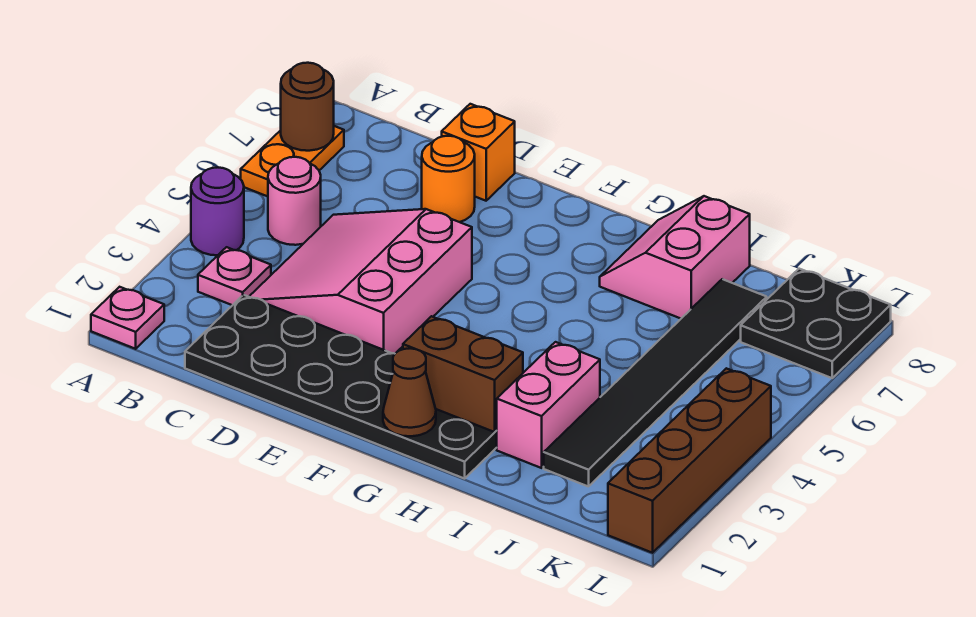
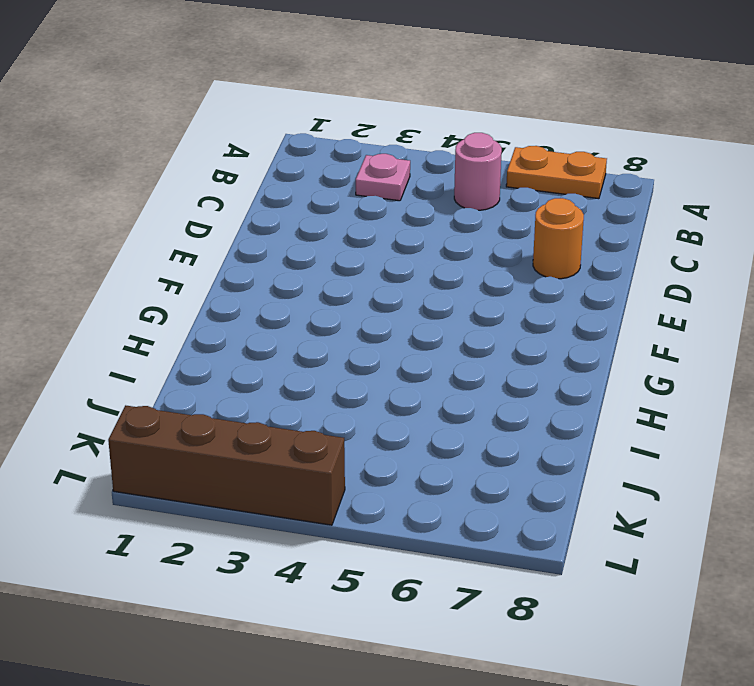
none -> pink plate A1 level 1
none -> purple round brick A4 level 1
none -> black plate C1:H2 level 1

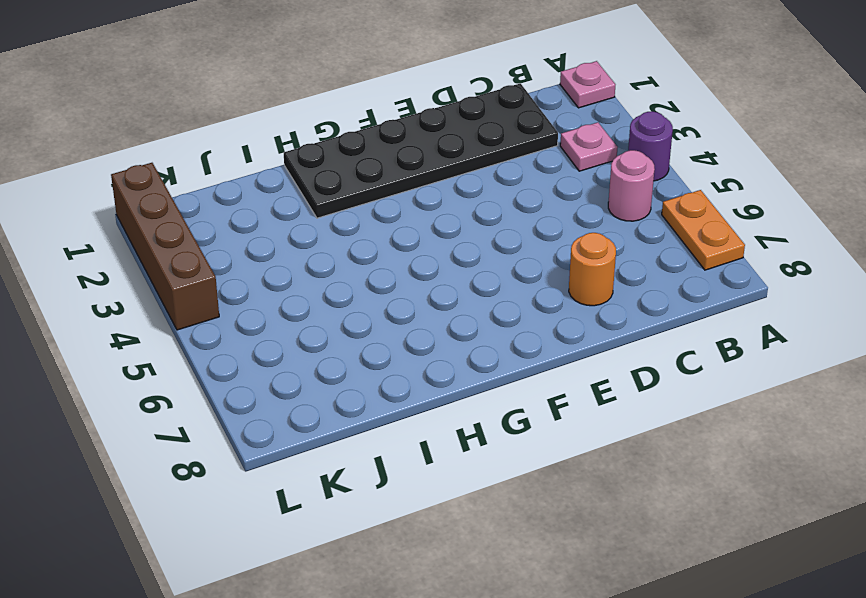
none -> pink slope C3:E5 level 1 top E
none -> orange brick D8 level 1
none -> pink slope H7:I8 level 1 top I

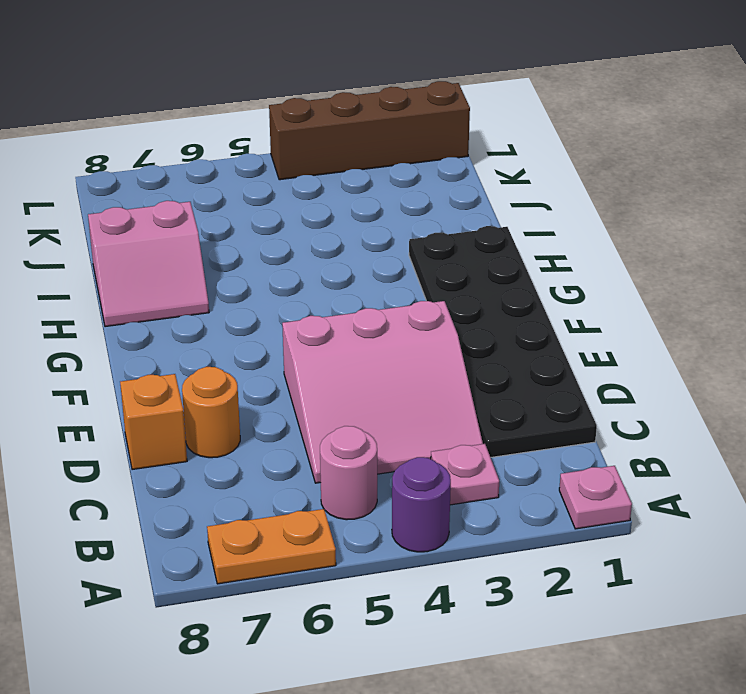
none -> pink brick I2:I3 level 1
none -> black tile J2:J7 level 1
none -> black plate K7:L8 level 1

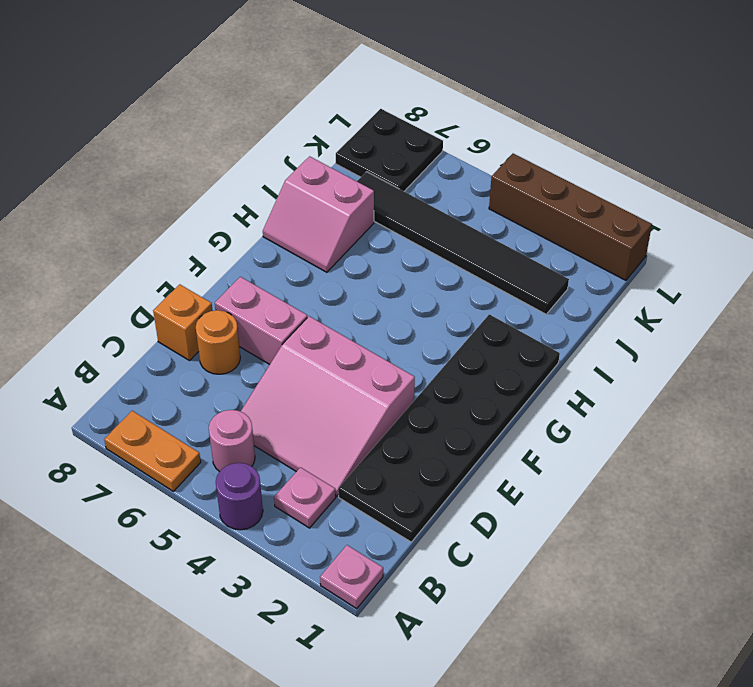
pink brick E6:E7 level 1 -> pink brick I2:I3 level 1
none -> brown round brick A7 level 2
none -> brown cone G1 level 2
none -> brown brick G2:H2 level 2

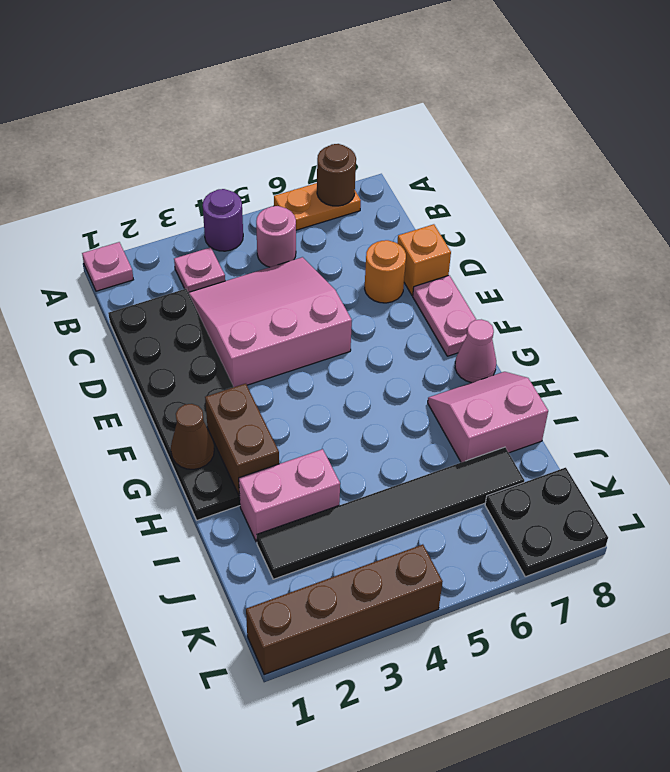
pink plate E8:F8 level 1 -> none
pink cone G8 level 1 -> none

